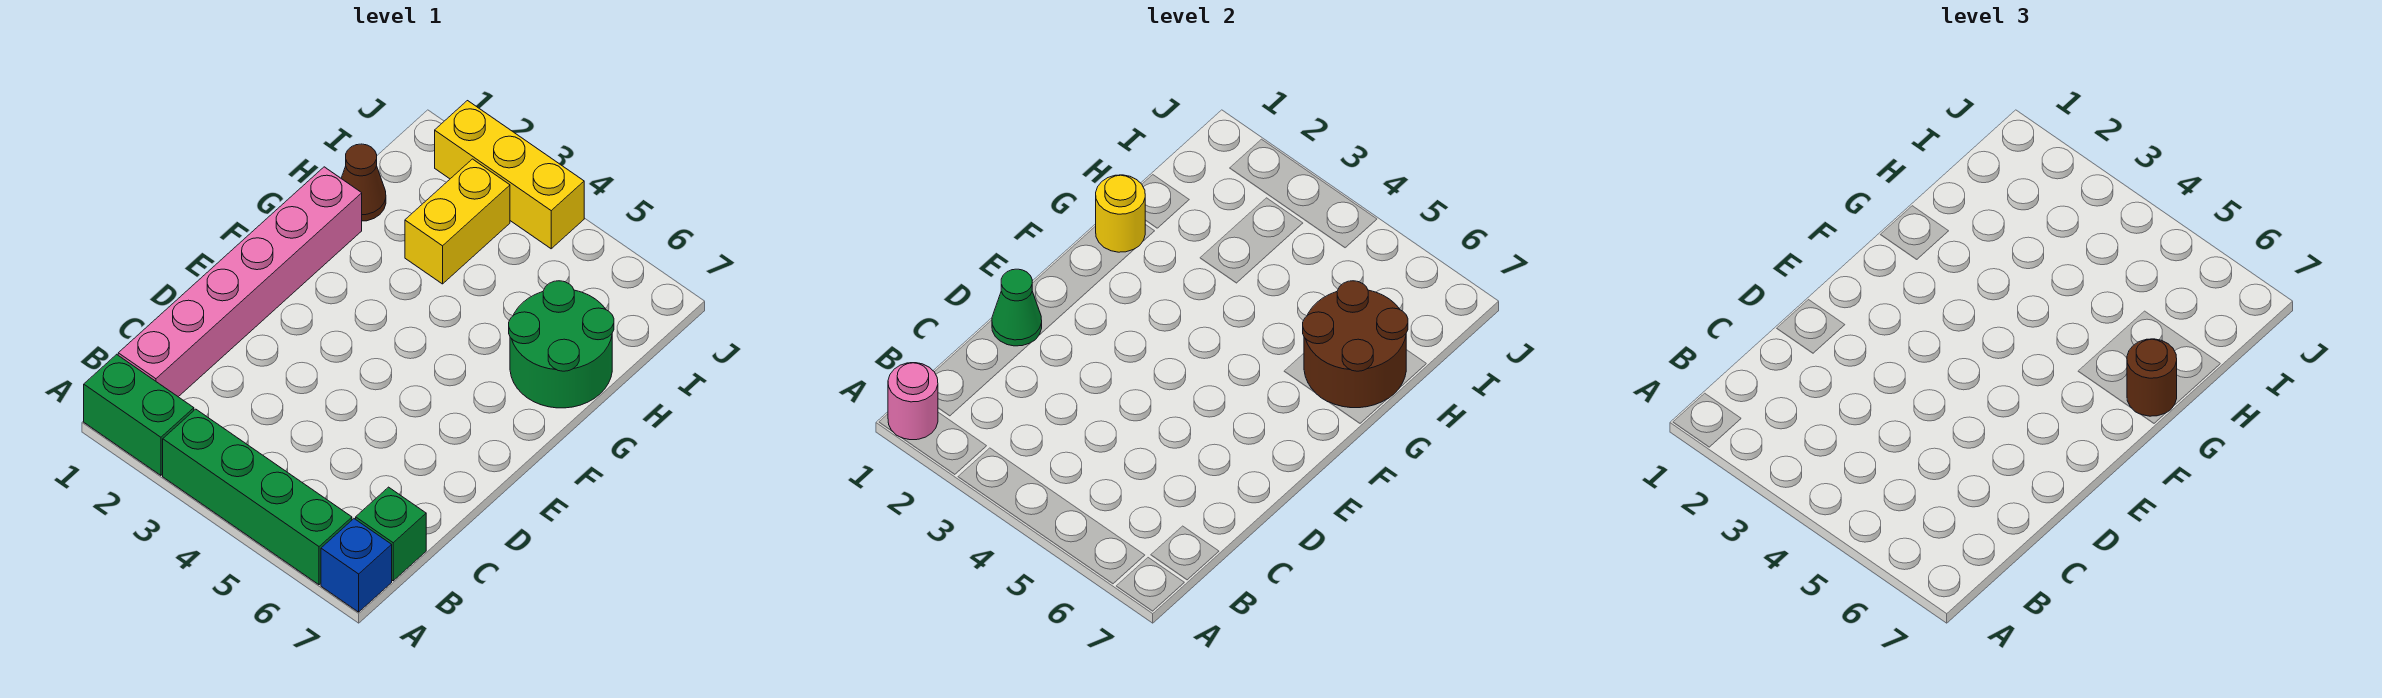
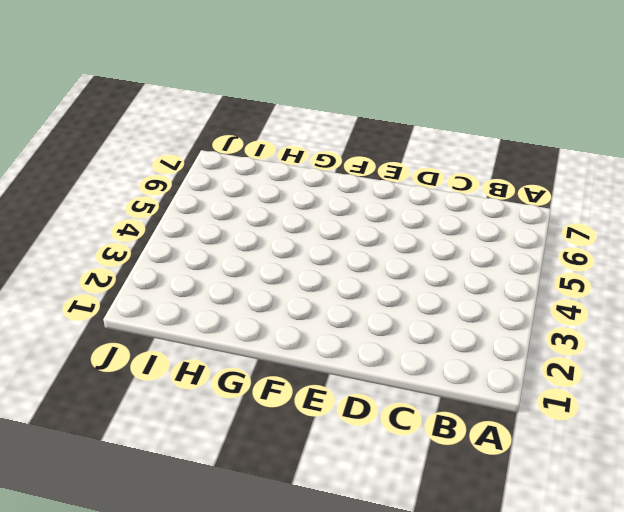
none -> green brick A1:A2 level 1
none -> green brick A3:A6 level 1
none -> blue brick A7 level 1

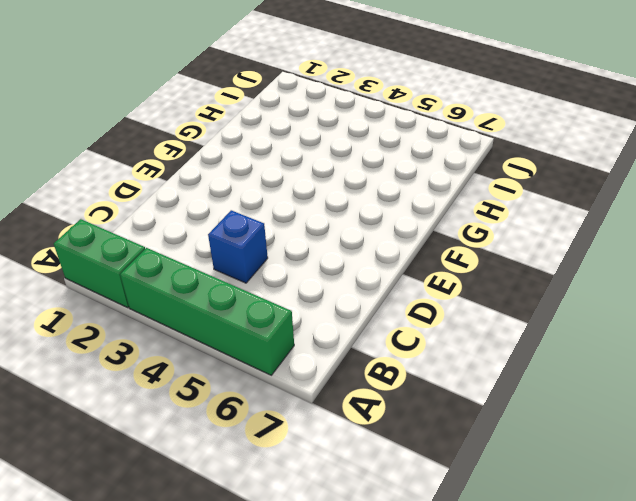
blue brick C4 level 1 -> blue brick A7 level 1
none -> pink brick B1:G1 level 1
none -> green brick B7 level 1
none -> green round brick G6:H7 level 1

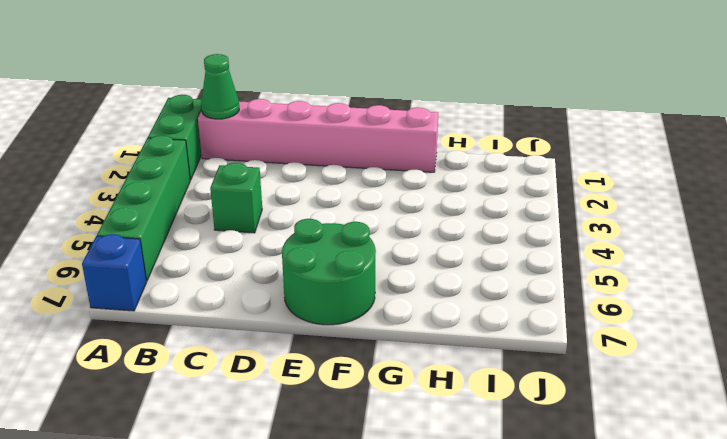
green cone B1 level 2 -> green cone D1 level 2
green brick C4 level 1 -> green brick B7 level 1
green round brick E6:F7 level 1 -> green round brick G6:H7 level 1
none -> brown cone H1 level 1
none -> yellow brick H3:I3 level 1
none -> yellow brick J2:J4 level 1

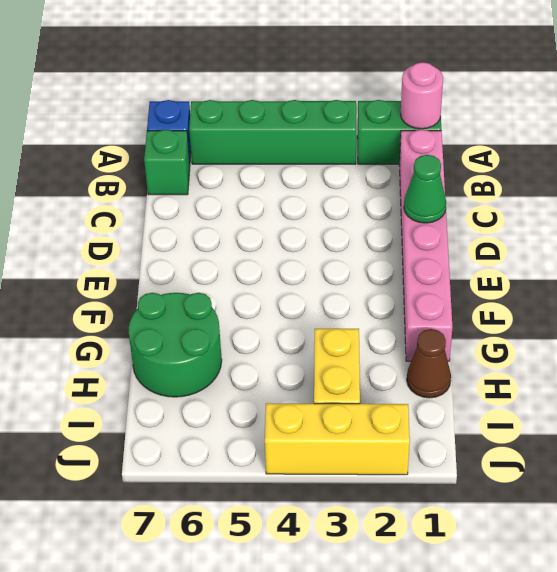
none -> yellow round brick G1 level 2
none -> brown round brick G6:H7 level 2
none -> brown round brick G7 level 3

